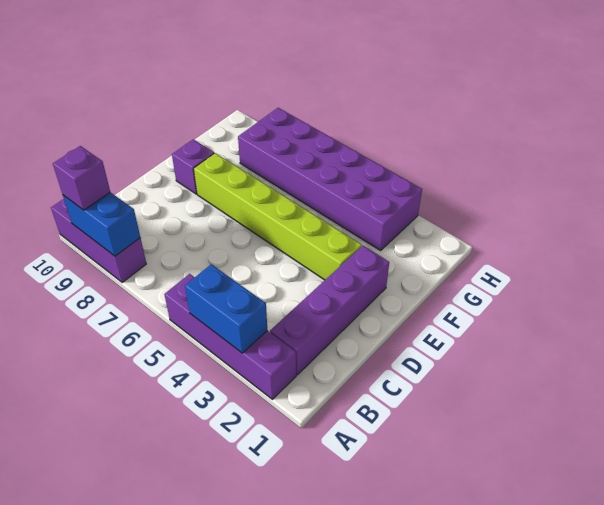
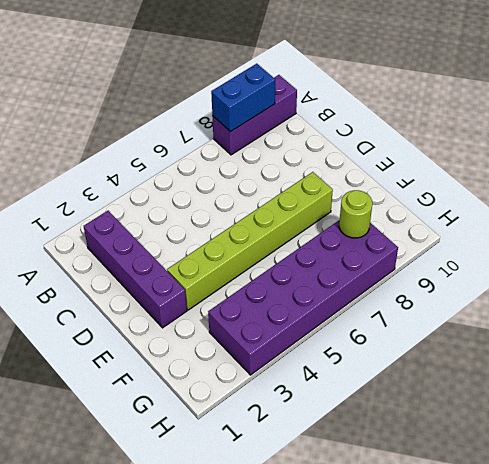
lime round brick G8 level 2 -> none
none -> purple brick A2:A5 level 1
none -> purple brick E9 level 1

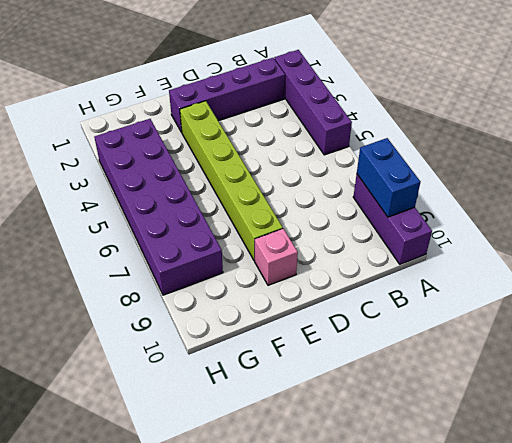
pink brick E9 level 1 -> purple brick E9 level 1
none -> blue brick A3:A4 level 2
none -> purple brick A9 level 3

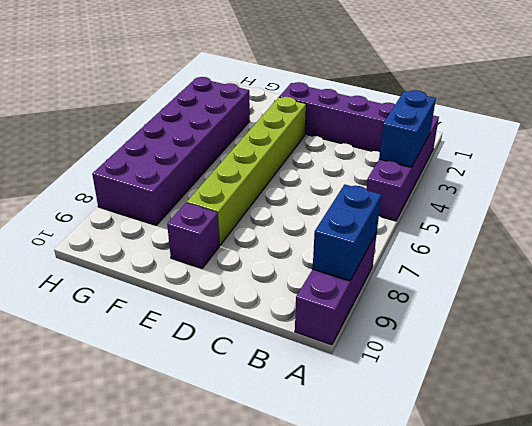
none -> purple brick A9 level 3

